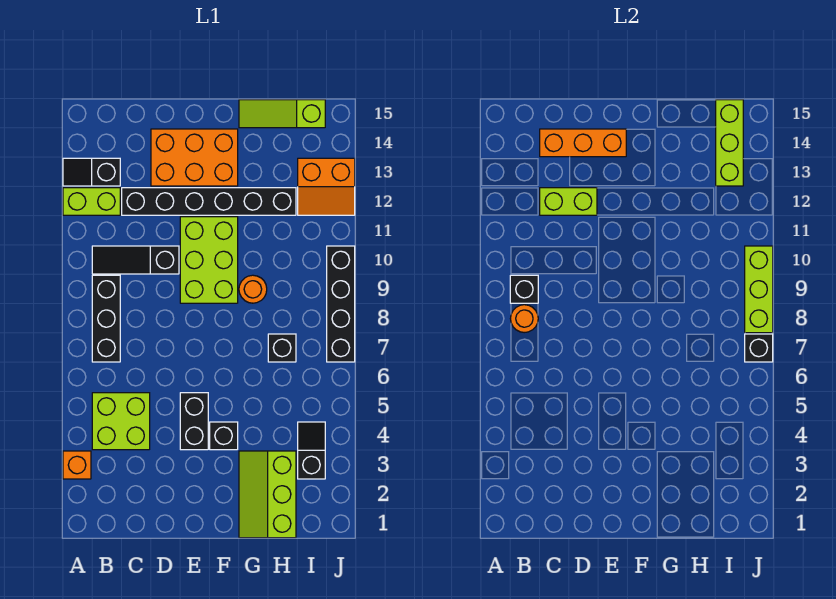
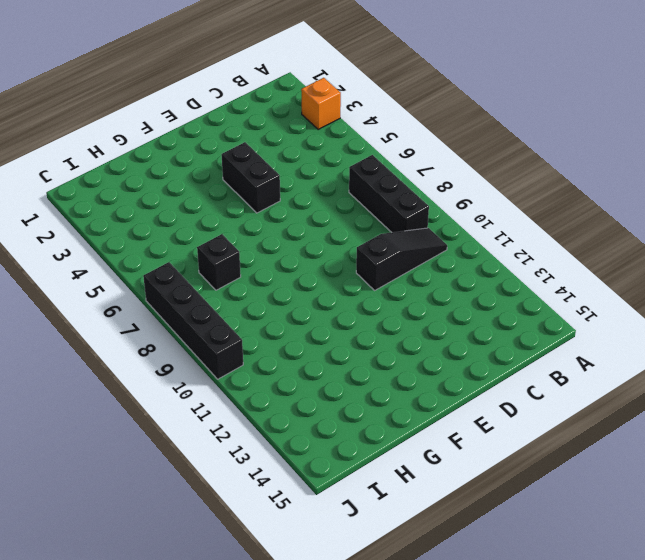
none -> lime brick A12:B12 level 1
none -> black slope A13:B13 level 1 top B
none -> lime brick B4:C5 level 1

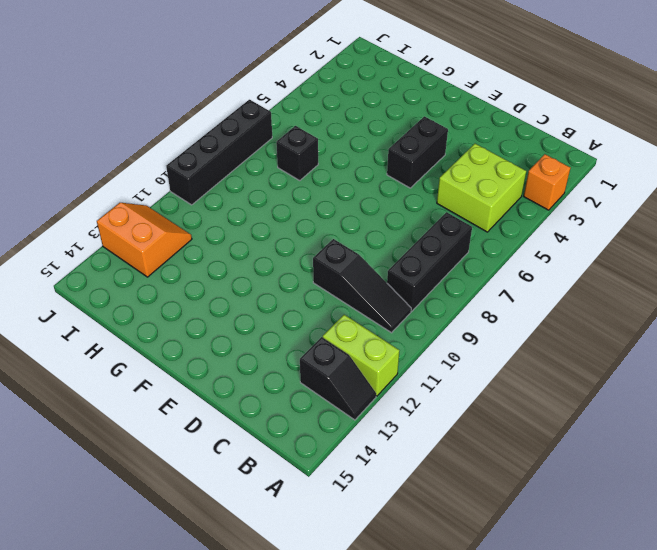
none -> black brick C12:H12 level 1
none -> orange brick D13:F14 level 1
none -> lime brick E9:F11 level 1

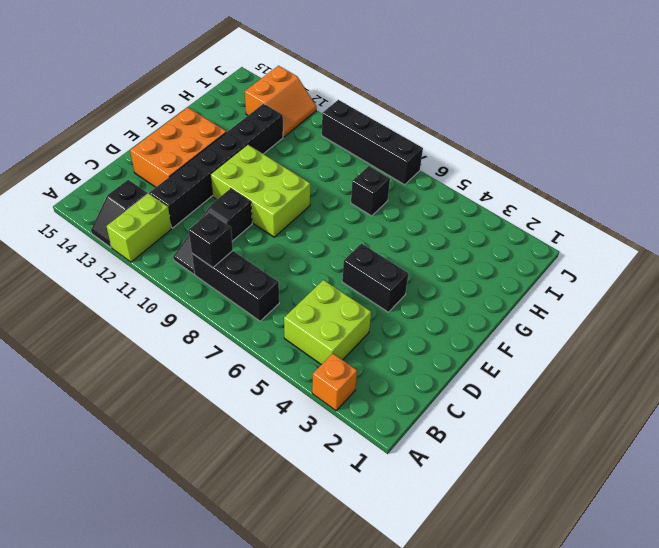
none -> black brick F4 level 1
none -> lime slope G1:H3 level 1 top H
none -> orange round brick G9 level 1

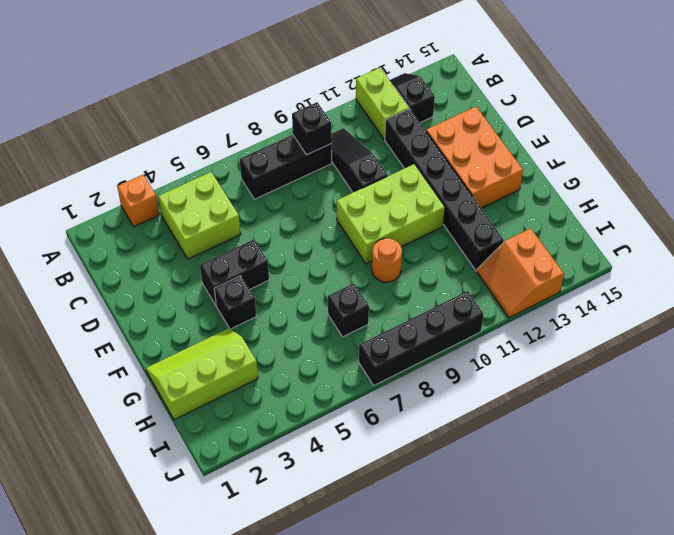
none -> lime slope G15:I15 level 1 top I
none -> black slope I3:I4 level 1 top 3
none -> orange round brick B8 level 2

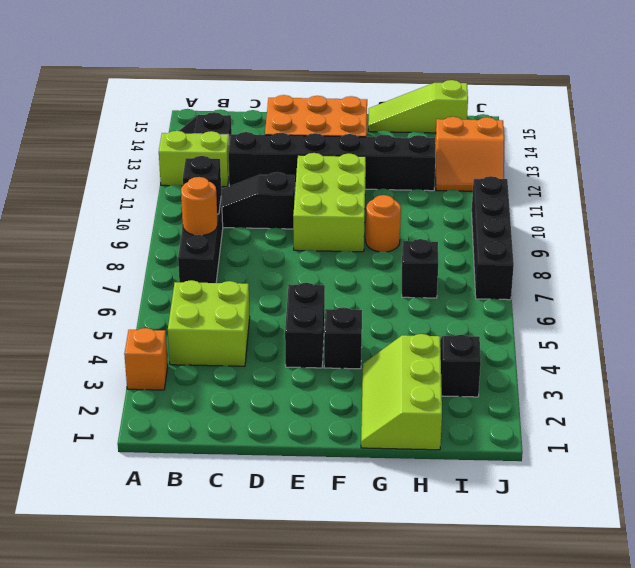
none -> lime brick C12:D12 level 2
none -> orange brick C14:E14 level 2
none -> lime brick I13:I15 level 2

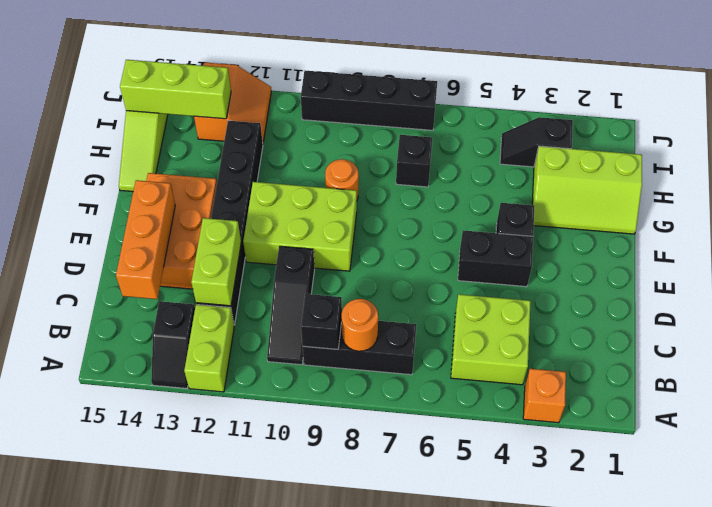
none -> black brick J7 level 2
none -> lime brick J8:J10 level 2

